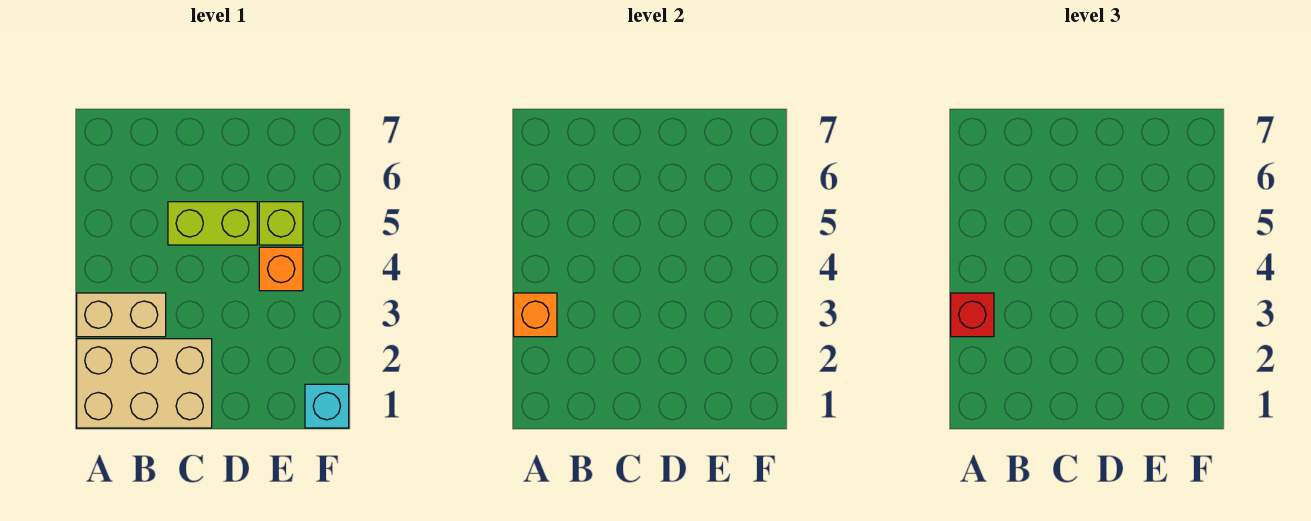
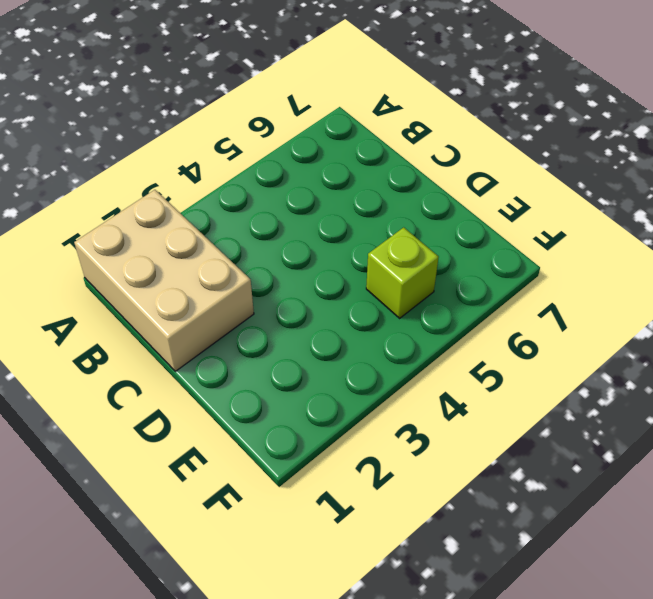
none -> tan brick A3:B3 level 1
none -> lime brick C5:D5 level 1

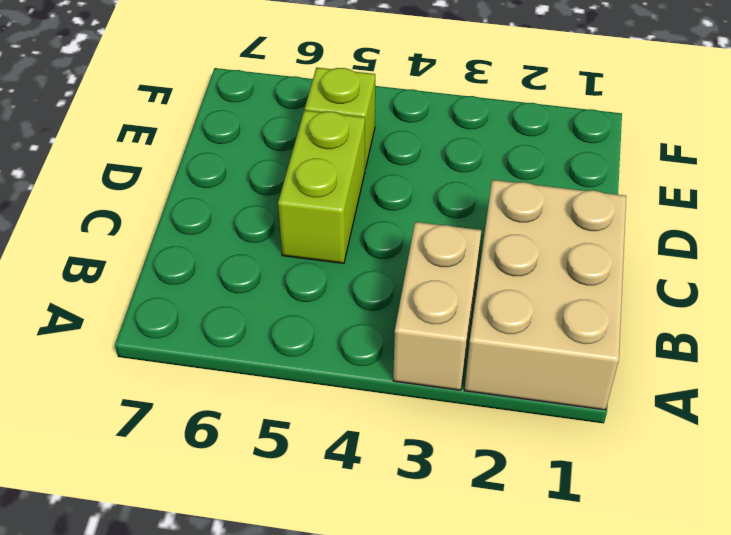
none -> orange brick E4 level 1
none -> cyan brick F1 level 1

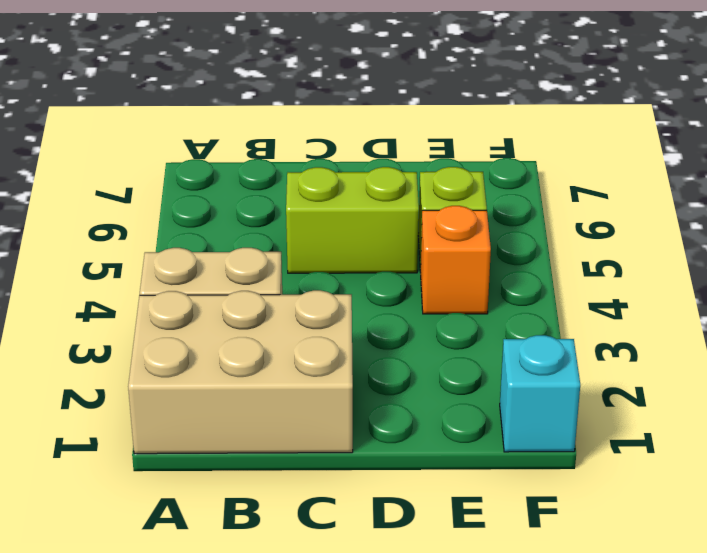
none -> orange brick A3 level 2
none -> red brick A3 level 3

